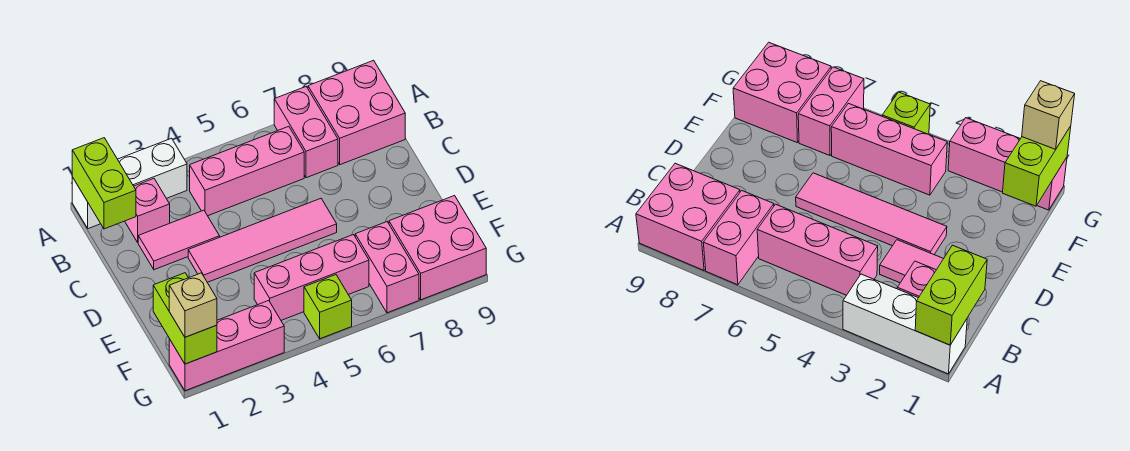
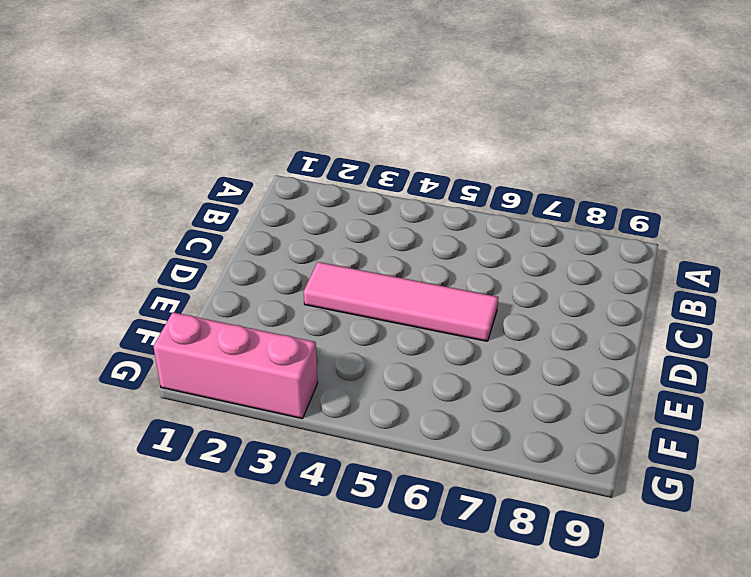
none -> white brick A1:A3 level 1
none -> pink brick A7:B7 level 1
none -> pink brick A8:B9 level 1

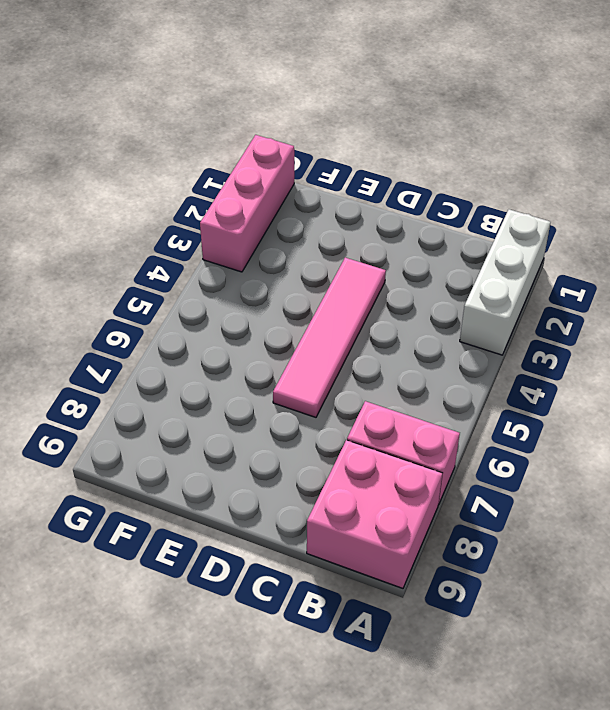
none -> pink brick B2 level 1
none -> pink brick B4:B6 level 1
none -> pink tile C2:C3 level 1

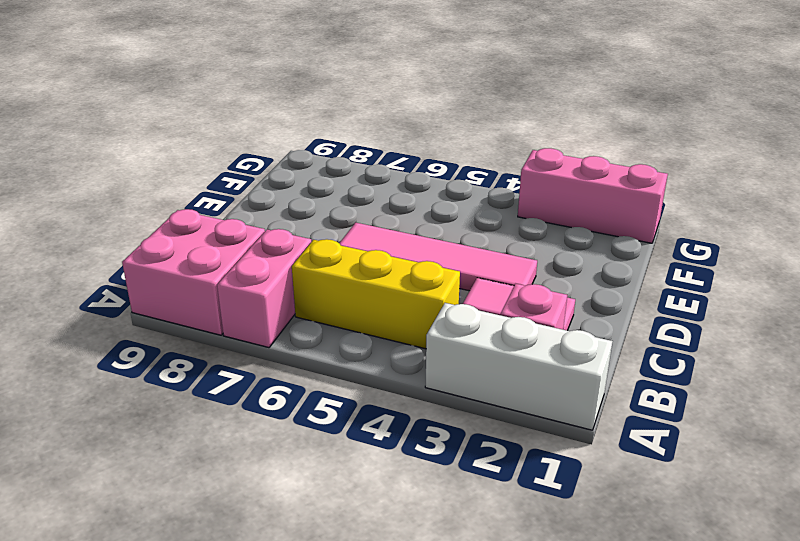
yellow brick B4:B6 level 1 -> pink brick B4:B6 level 1
none -> pink brick F4:F6 level 1
none -> pink brick F7:G7 level 1
none -> pink brick F8:G9 level 1

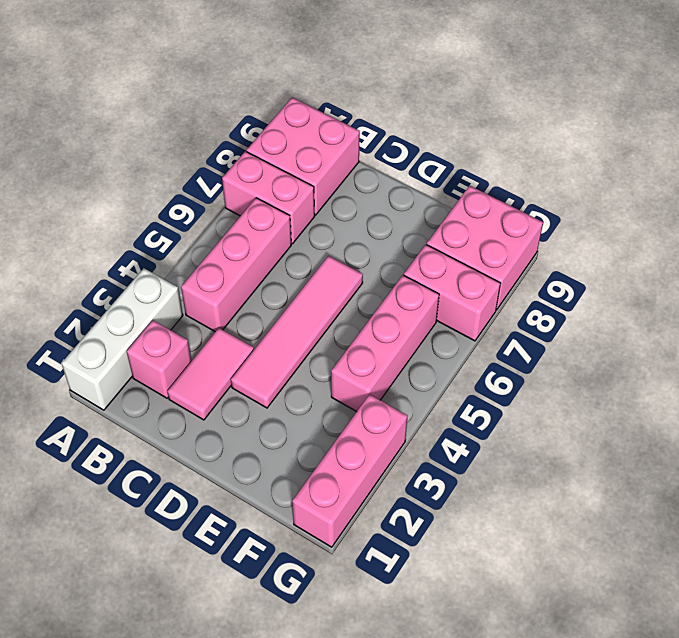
none -> lime brick G5 level 1
none -> lime brick A1:B1 level 2
none -> lime brick F1:G1 level 2

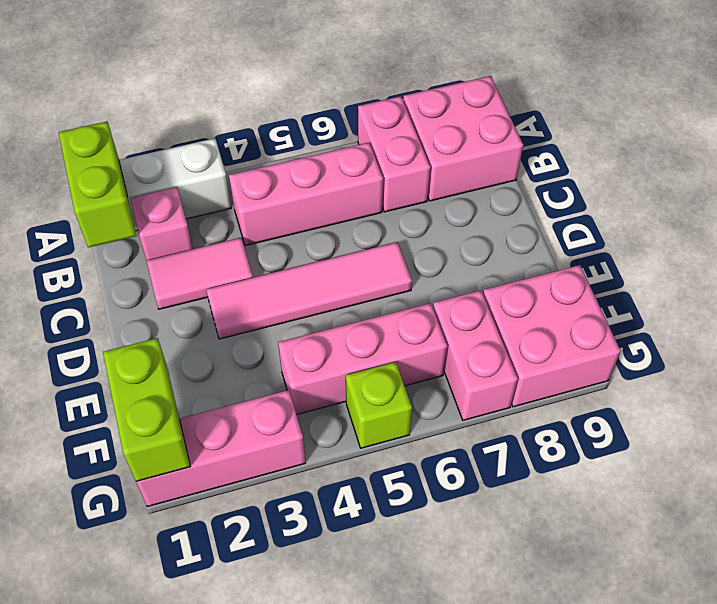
none -> tan brick G1 level 3

